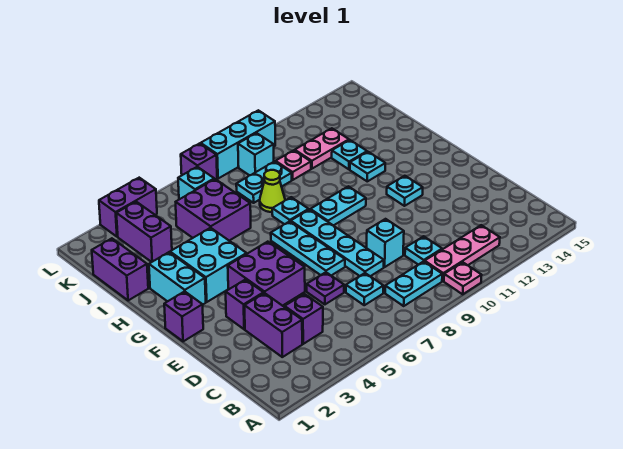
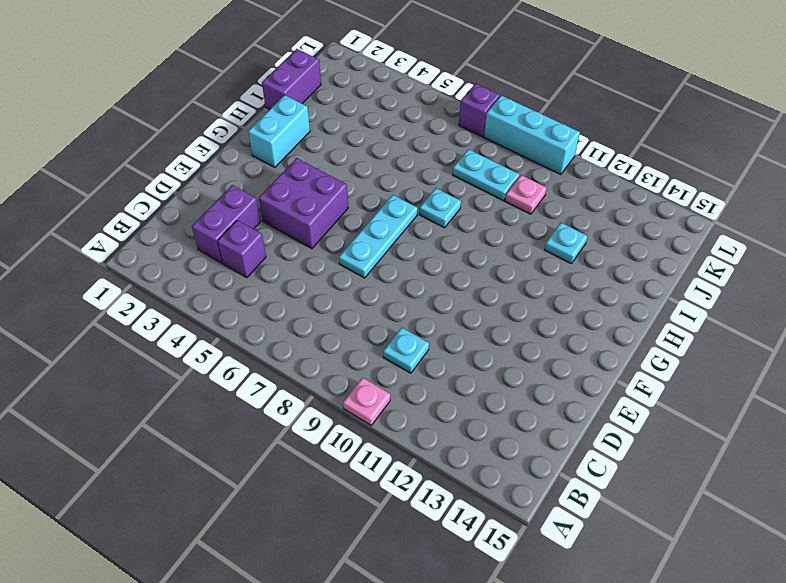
none -> cyan plate B8:B9 level 1
none -> pink plate B10:B12 level 1
none -> cyan plate C7 level 1
none -> purple plate D6 level 1

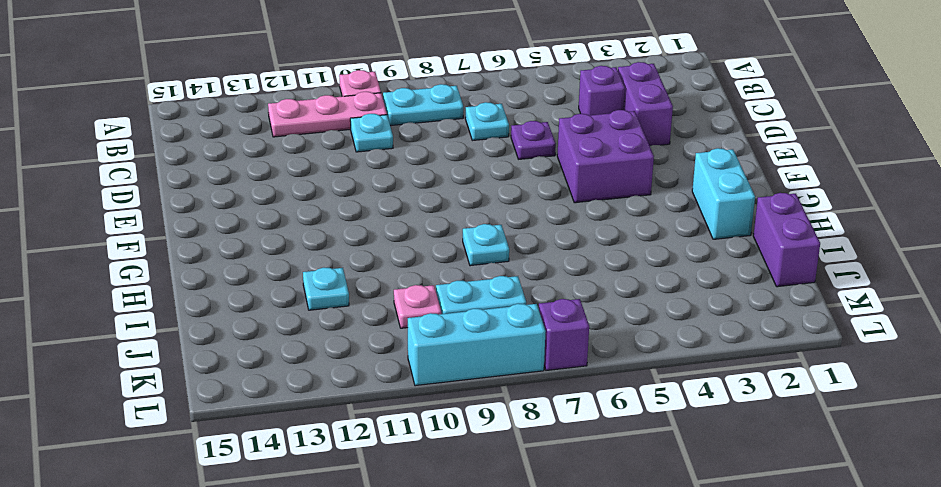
none -> cyan plate D8:G8 level 1
none -> cyan brick D9 level 1
none -> purple brick E3 level 1
none -> cyan plate E7:G7 level 1

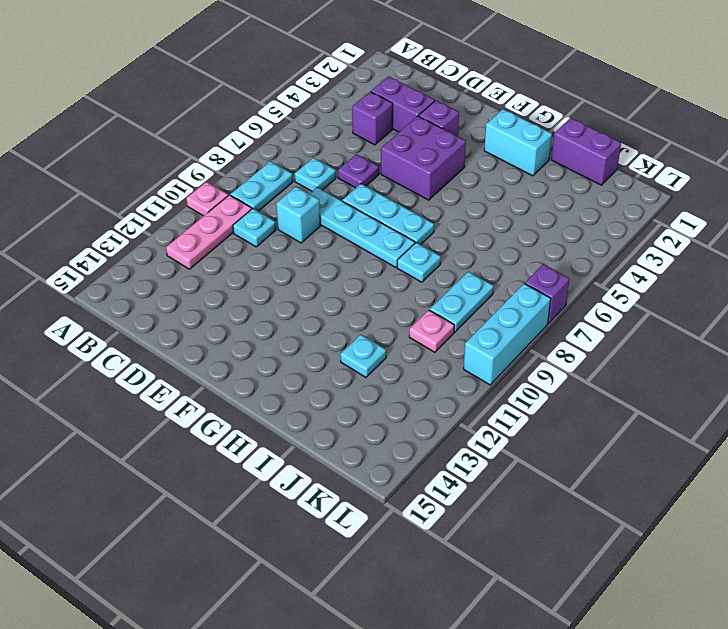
none -> purple brick F1 level 1
none -> cyan plate F12 level 1
none -> cyan brick G3:H4 level 1
none -> cyan plate G9:G10 level 1

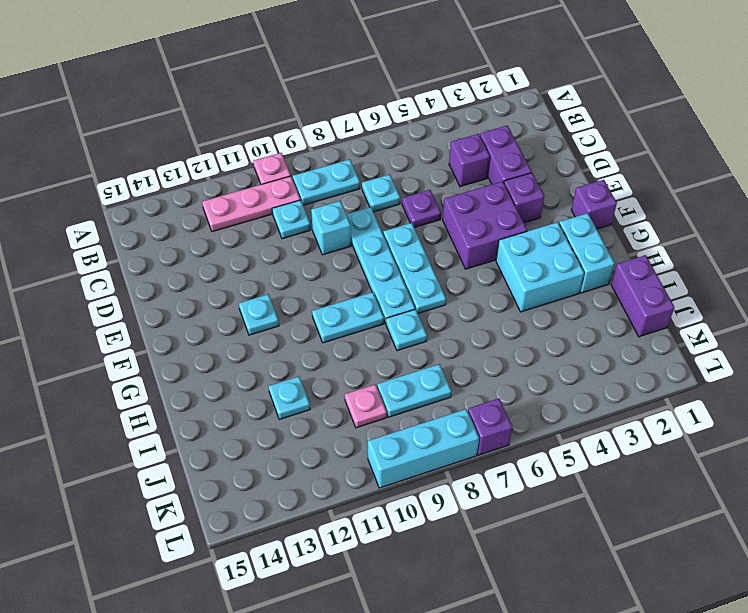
none -> cyan plate H12 level 1
none -> purple brick I5:J6 level 1
none -> lime cone I8 level 1
none -> purple brick J3:K3 level 1

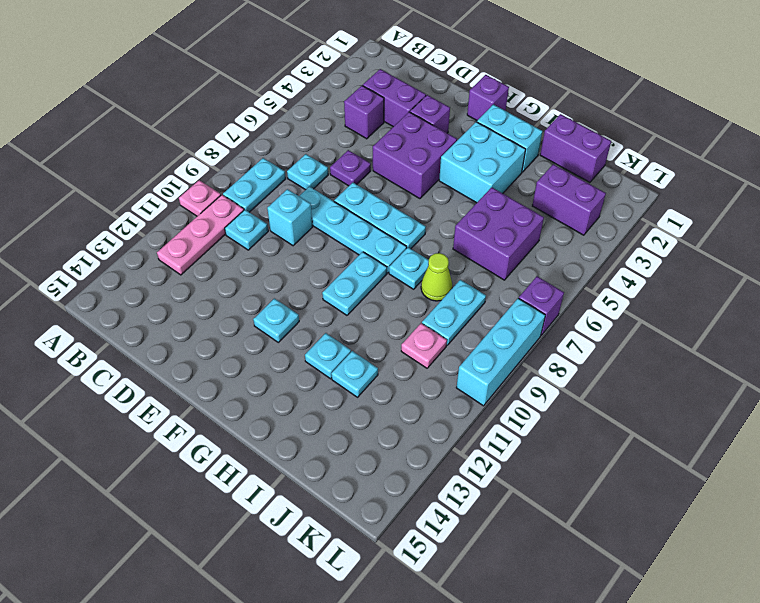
none -> pink plate J11:J12 level 1
none -> cyan brick K6 level 1
none -> cyan brick K9 level 1
none -> purple brick L3:L4 level 1

